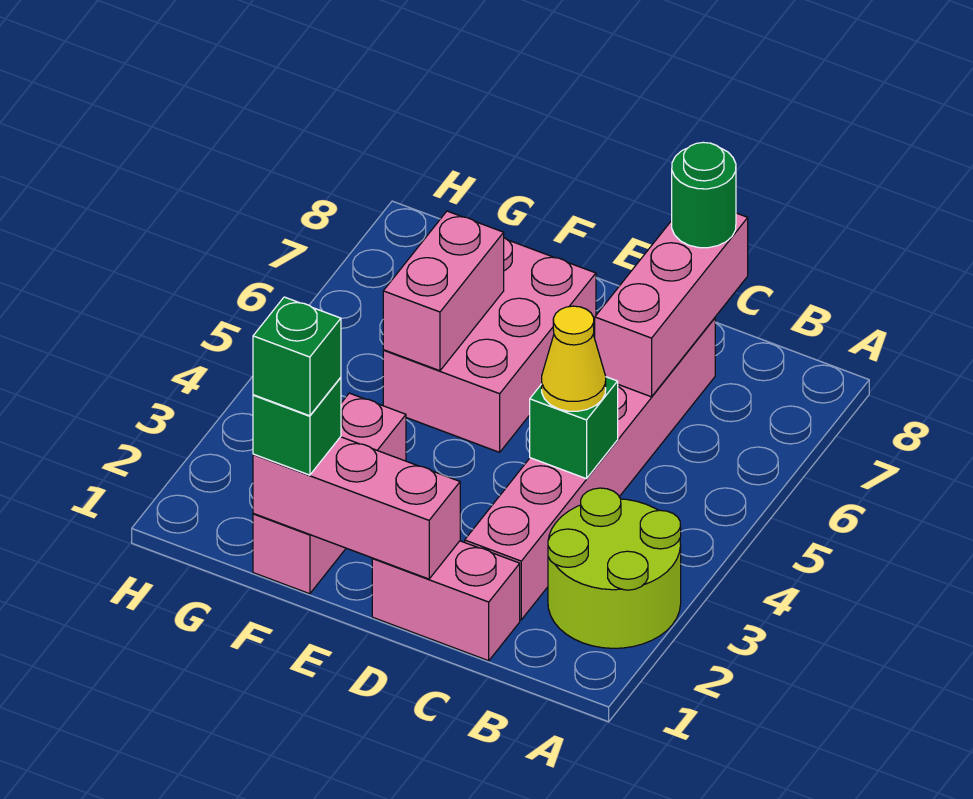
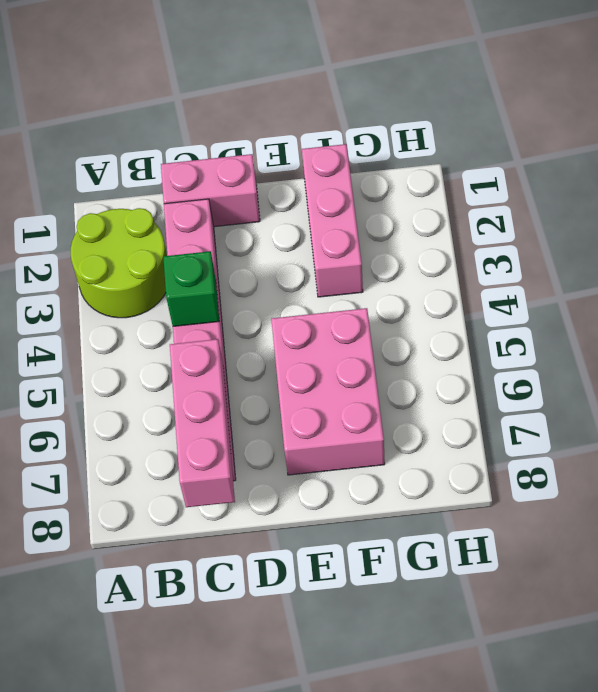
none -> pink brick D1:F1 level 2
none -> pink brick F5:F6 level 2
none -> yellow cone C4 level 3

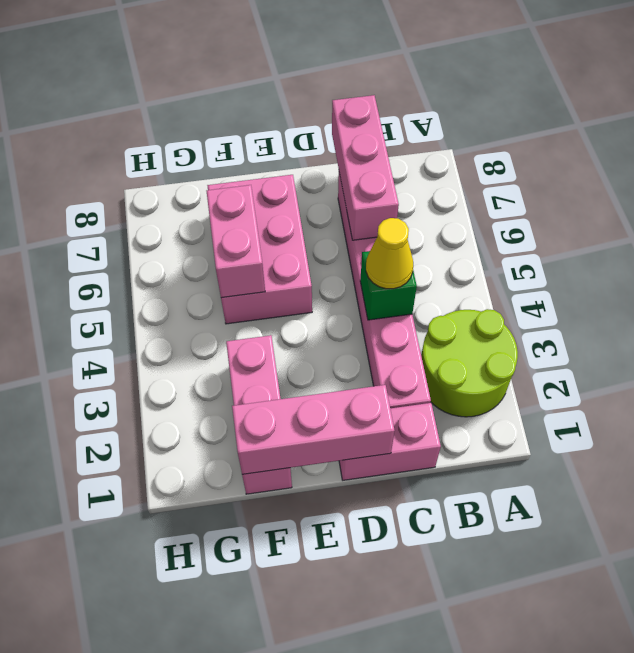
none -> green round brick C8 level 3
none -> green brick F1 level 3
none -> green brick F1 level 4

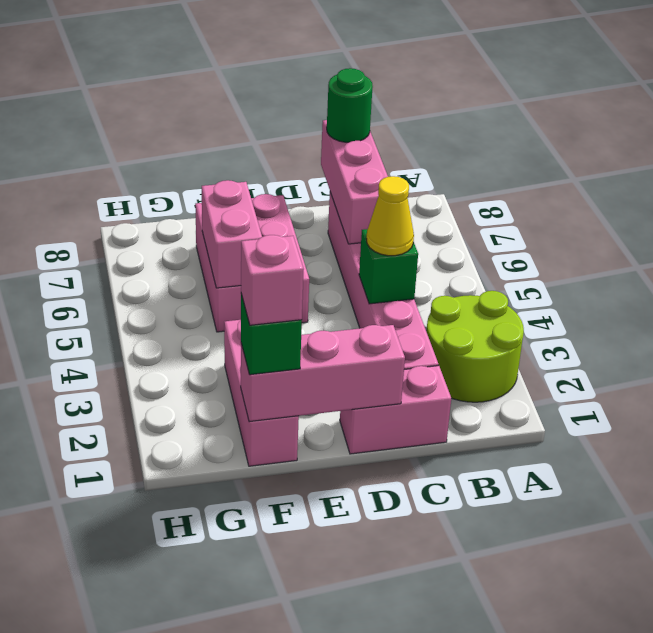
pink brick F1 level 4 -> green brick F1 level 4

